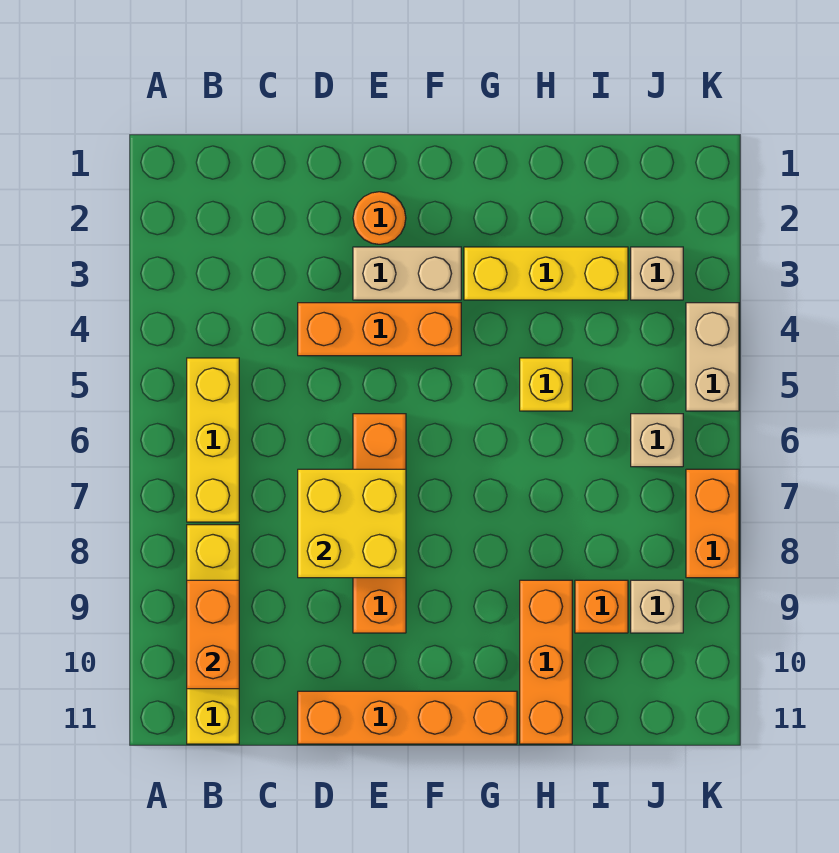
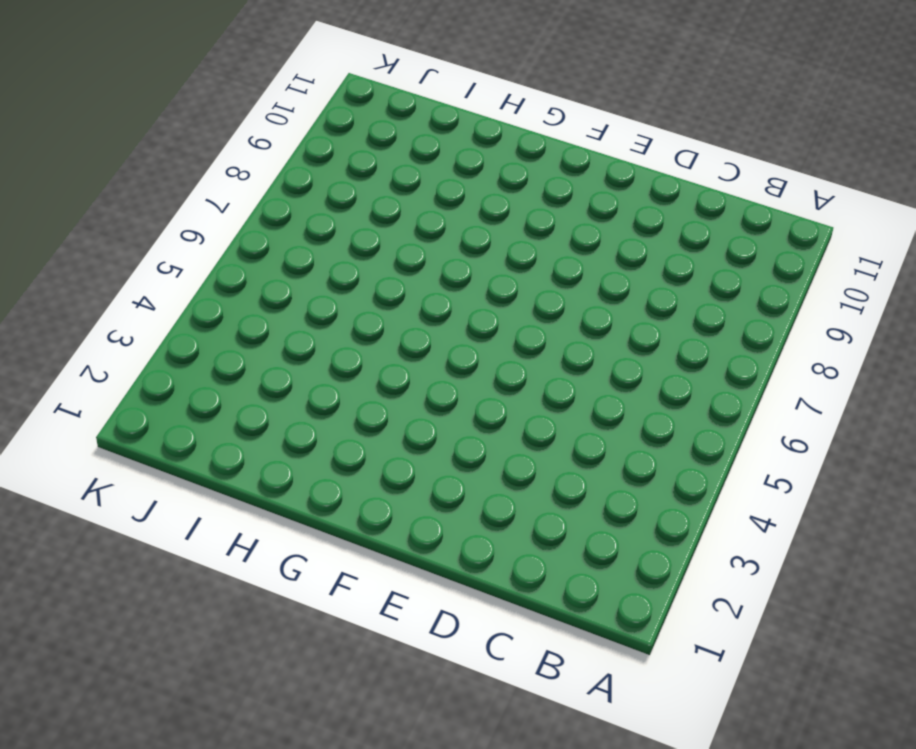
none -> yellow brick B5:B7 level 1
none -> yellow brick B8:B11 level 1
none -> orange brick D4:F4 level 1

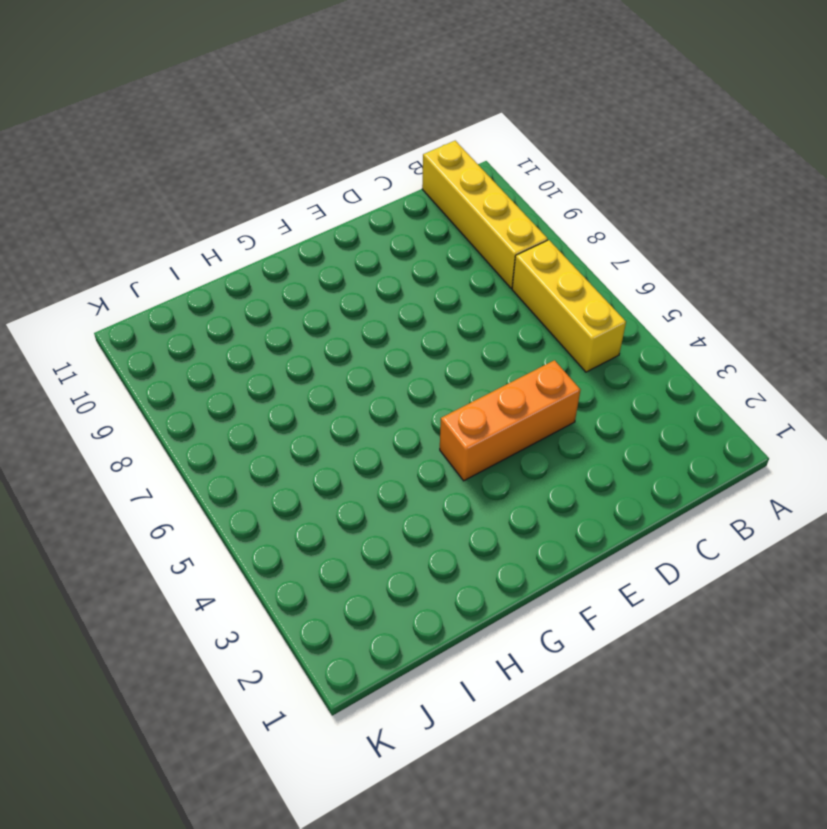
none -> orange brick D11:G11 level 1
none -> orange round brick E2 level 1
none -> tan brick E3:F3 level 1

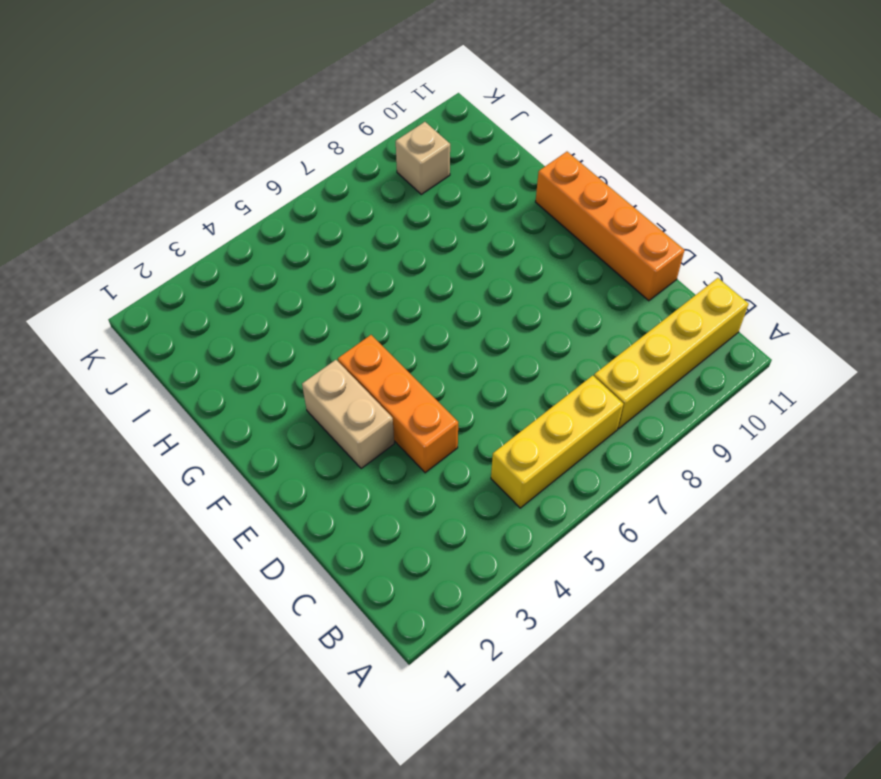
none -> orange round brick E2 level 1
none -> orange brick E6:E9 level 1
none -> yellow brick G3:I3 level 1

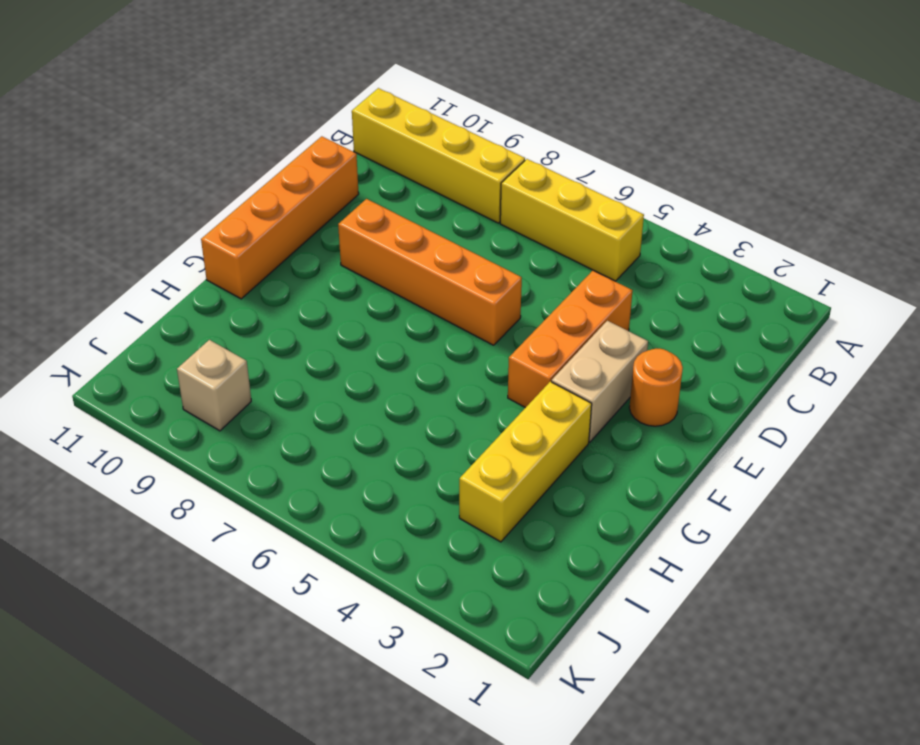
none -> yellow brick H5 level 1
none -> orange brick H9:H11 level 1
none -> orange brick I9 level 1

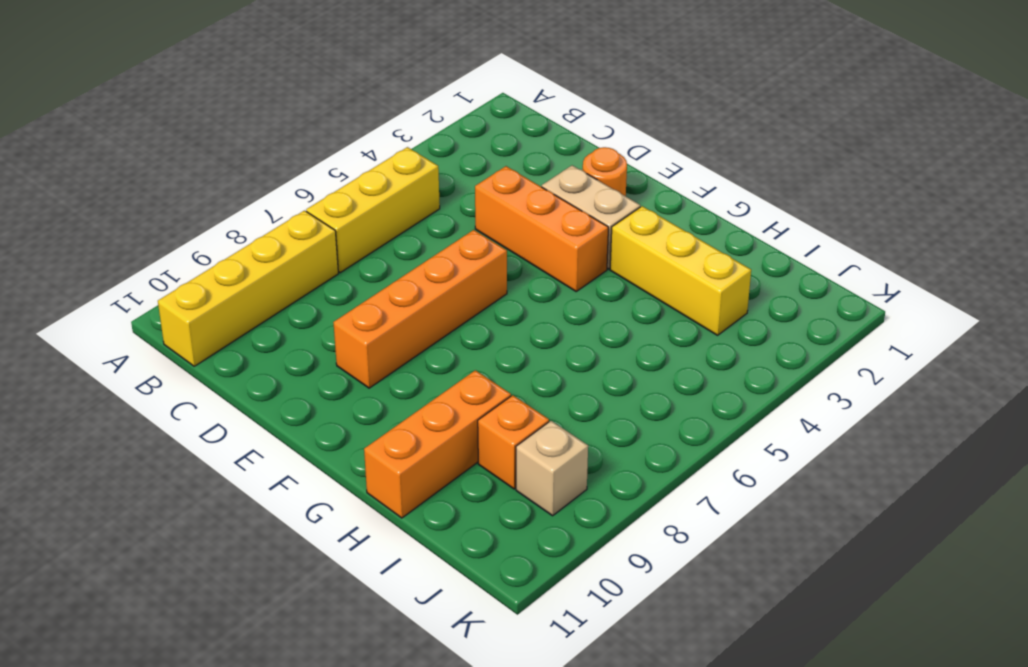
none -> orange brick D11:G11 level 1
none -> yellow brick H5 level 1
none -> tan brick J3 level 1

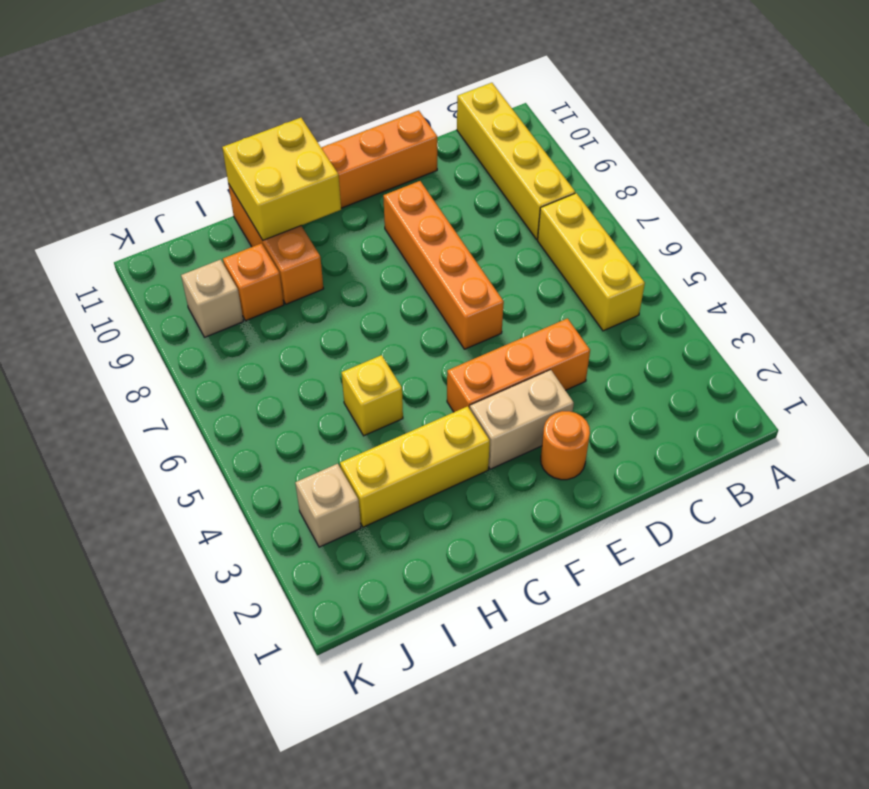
yellow brick G10:H11 level 2 -> yellow brick D7:E8 level 2
none -> tan brick J6 level 1
none -> tan brick K4:K5 level 1
none -> orange brick K7:K8 level 1

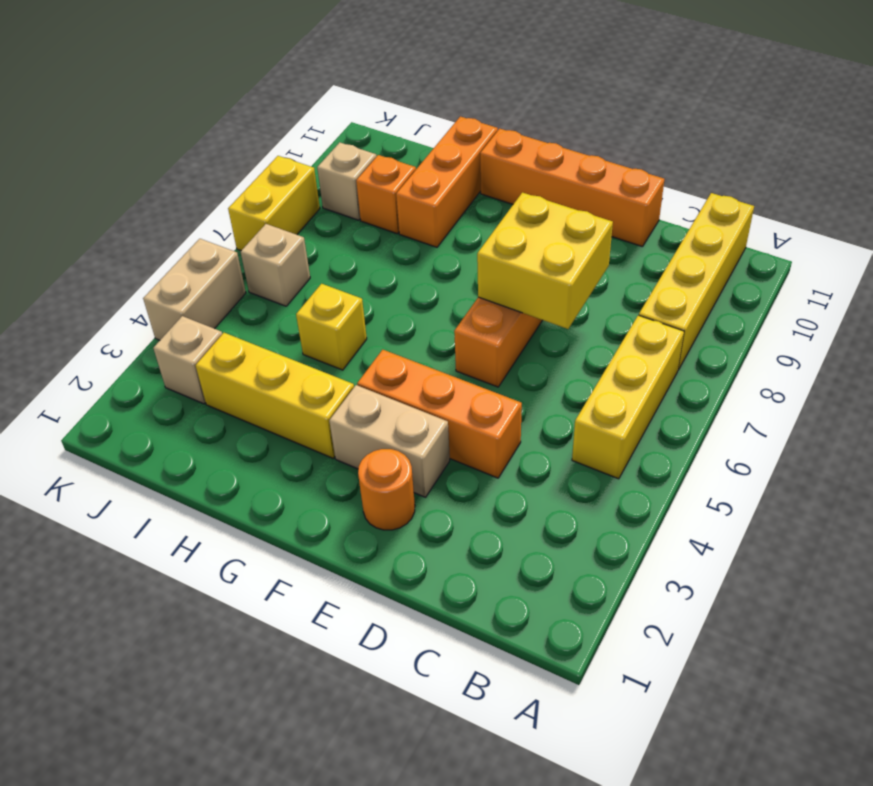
yellow brick K7:K8 level 1 -> orange brick K7:K8 level 1
none -> orange brick B9:B10 level 2

